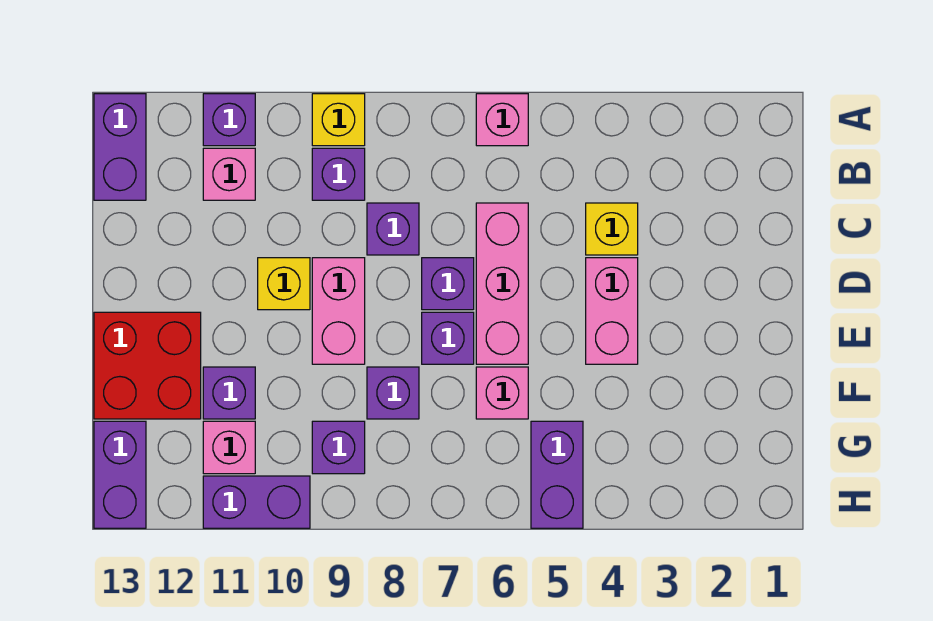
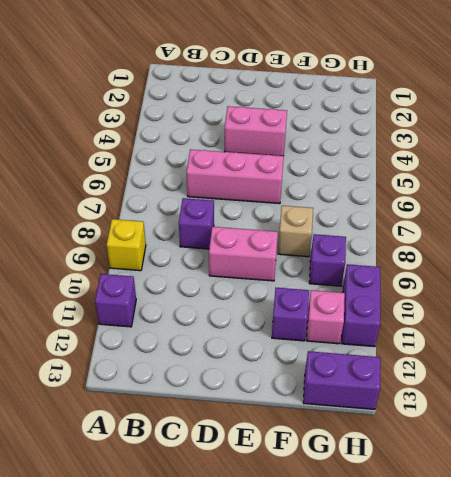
tan brick F8 level 1 -> purple brick F8 level 1
none -> pink brick A6 level 1
none -> purple brick A13:B13 level 1
none -> purple brick B9 level 1

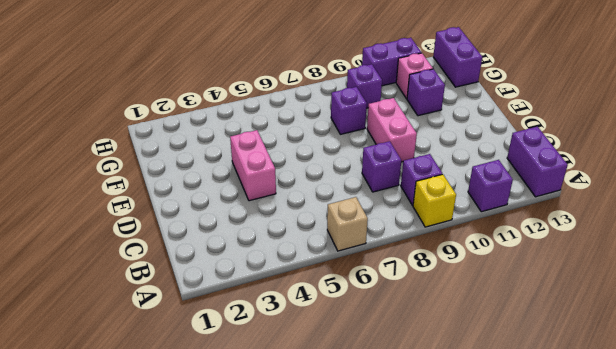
tan brick A6 level 1 -> pink brick A6 level 1
none -> pink brick B11 level 1
none -> yellow brick C4 level 1
none -> pink brick C6:E6 level 1

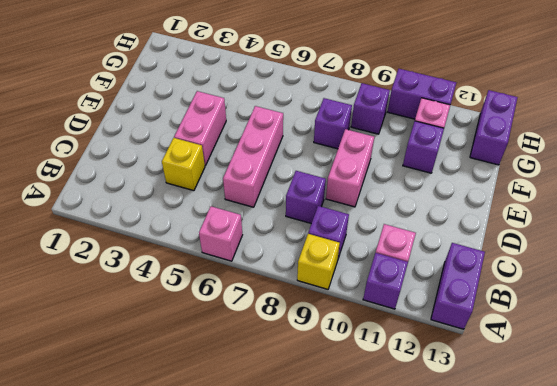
none -> purple brick D7 level 1
none -> yellow brick D10 level 1
none -> purple brick E7 level 1

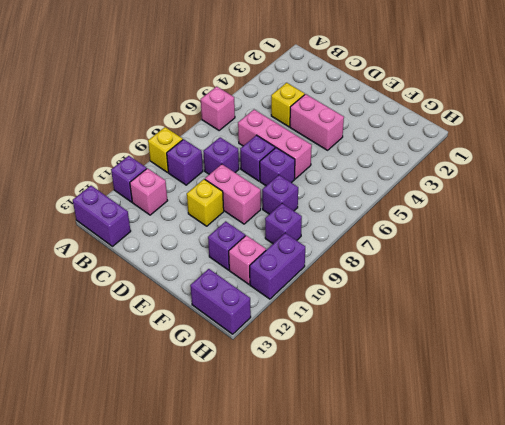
none -> red brick E12:F13 level 1
none -> pink brick F6 level 1
none -> purple brick G5:H5 level 1

